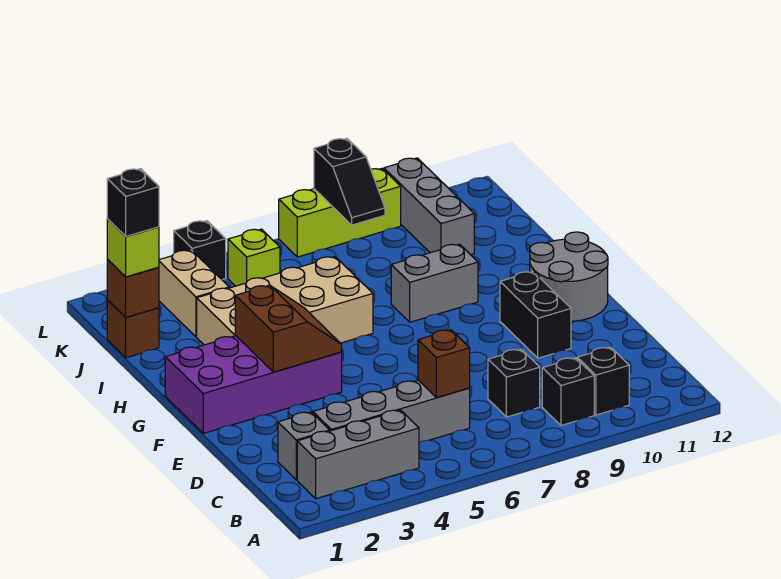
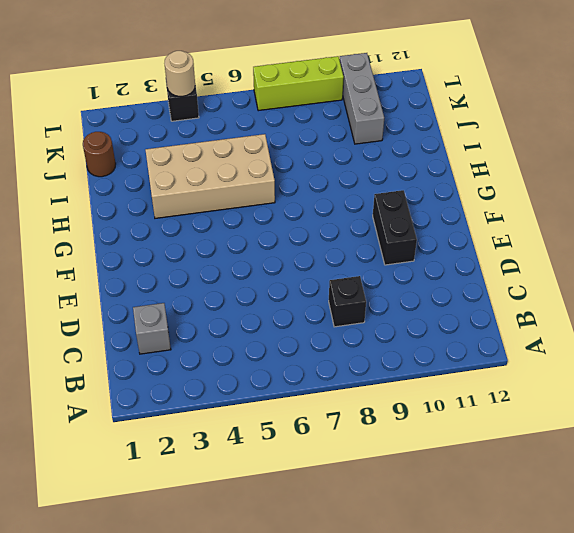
brown round brick J1 level 1 -> brown brick J1 level 1
tan round brick L4 level 2 -> none
none -> grey brick B2:B4 level 1
none -> black brick B9 level 1
none -> black brick B10 level 1

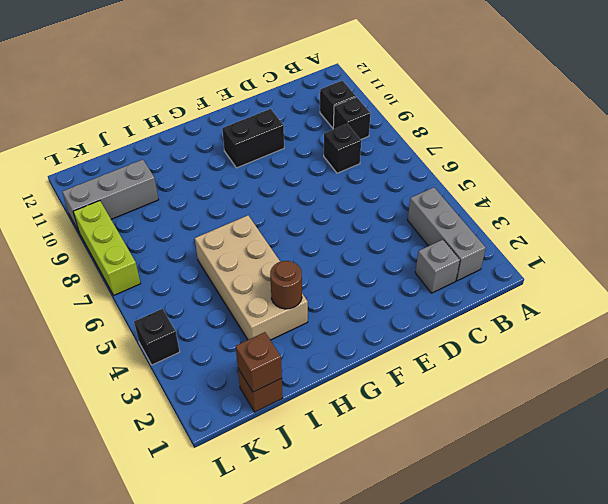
brown round brick H3 level 2 -> none
none -> grey brick C3:C6 level 1
none -> purple brick F1:G4 level 1
none -> grey round brick F11:G12 level 1

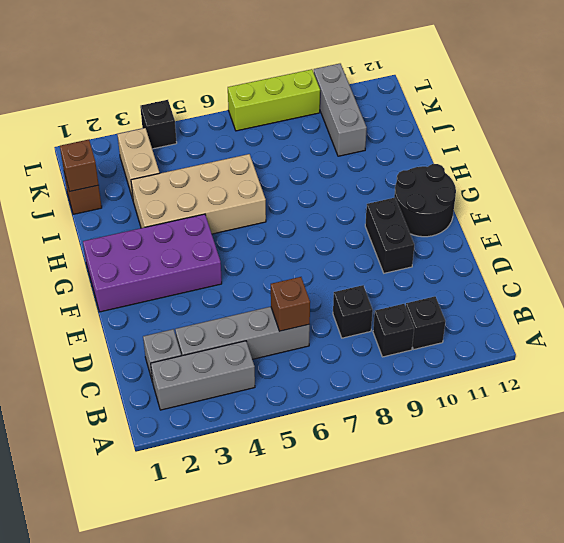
black round brick F11:G12 level 1 -> grey round brick F11:G12 level 1
none -> grey brick H8:H9 level 1
none -> lime brick K5 level 1
none -> brown slope F3:G4 level 2 top 3

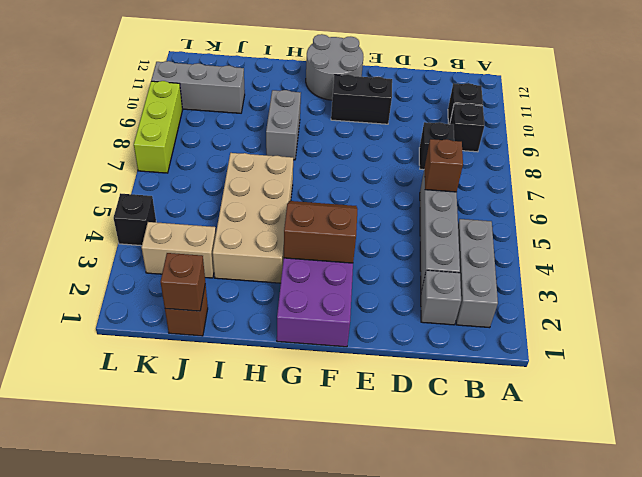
none -> lime brick K5 level 1
none -> black slope K8:L8 level 2 top L
none -> lime brick J1 level 3

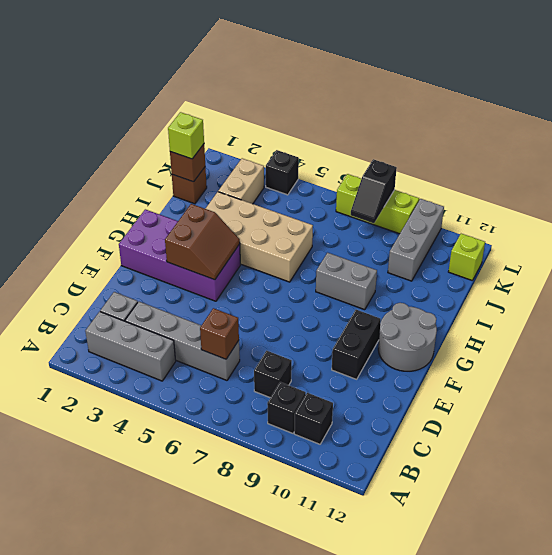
lime brick K12 level 1 -> lime brick K5 level 1
none -> black brick J1 level 4

